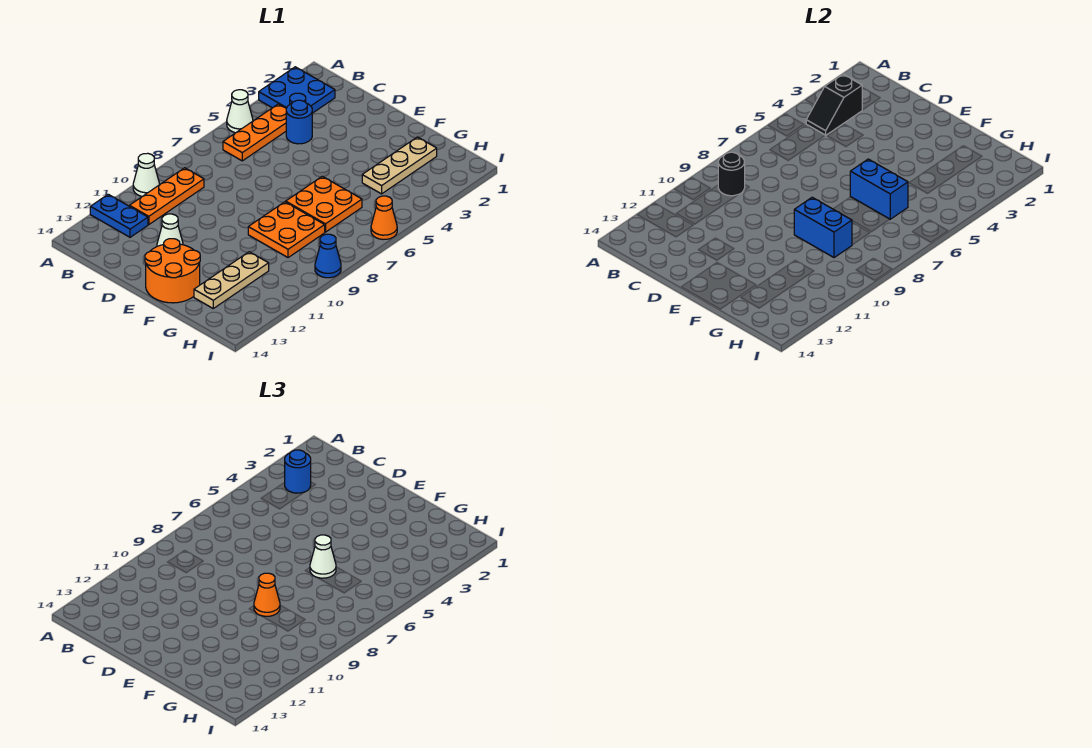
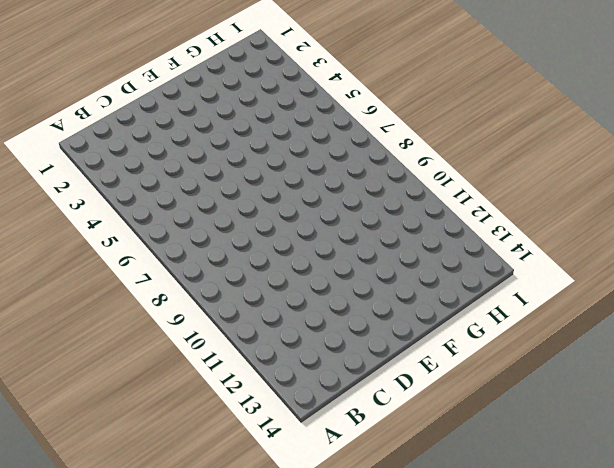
none -> blue plate A2:B3 level 1
none -> white cone A5 level 1
none -> white cone A10 level 1

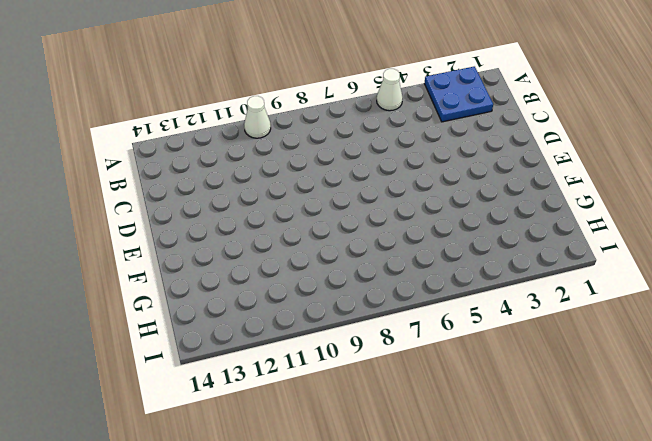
none -> blue plate A12:B12 level 1
none -> orange plate B4:B6 level 1
none -> orange plate B9:B11 level 1

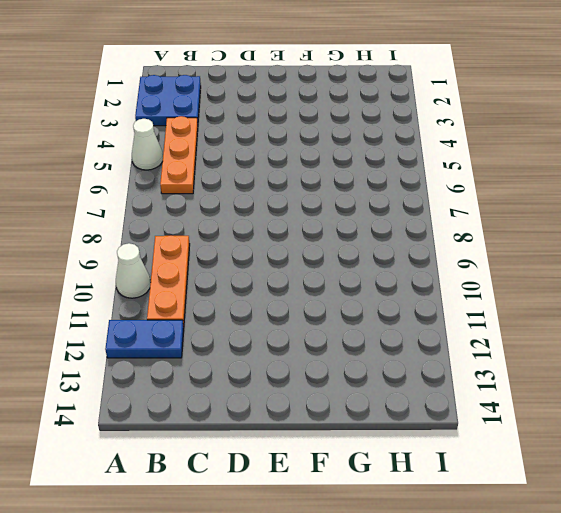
none -> blue round brick C4 level 1
none -> white cone D12 level 1
none -> orange round brick E13:F14 level 1

